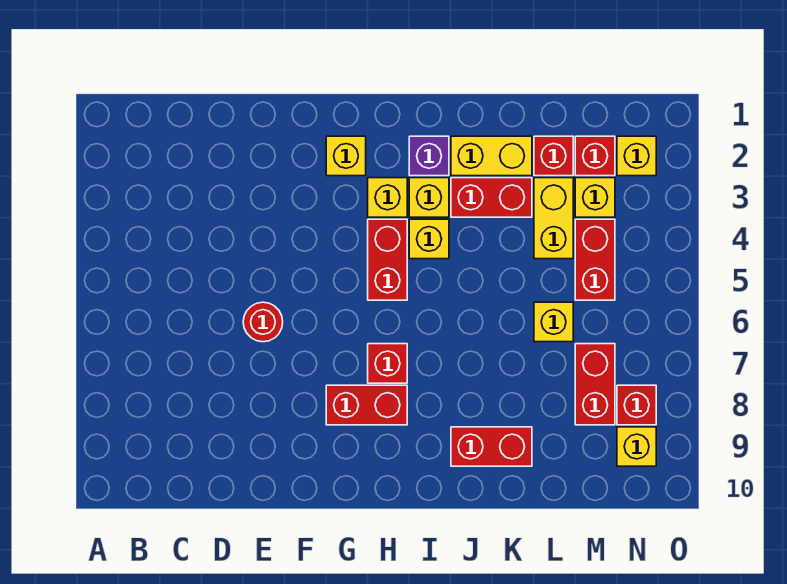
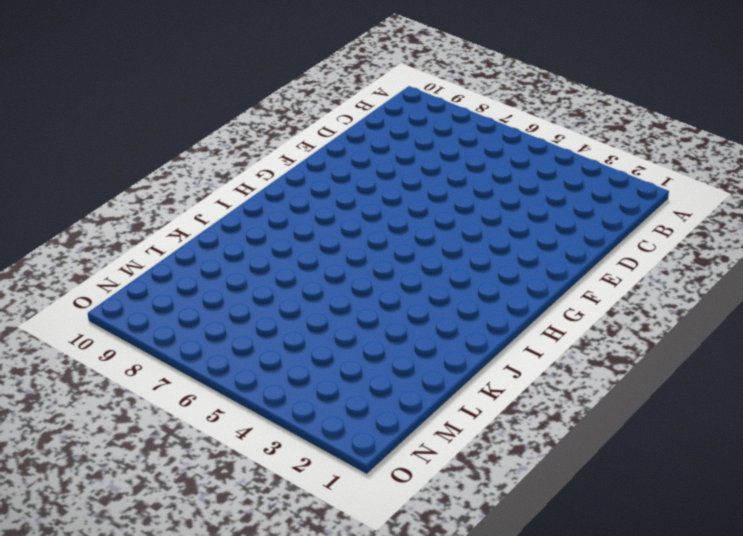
none -> red round brick E6 level 1
none -> yellow brick G2 level 1
none -> red brick G8:H8 level 1

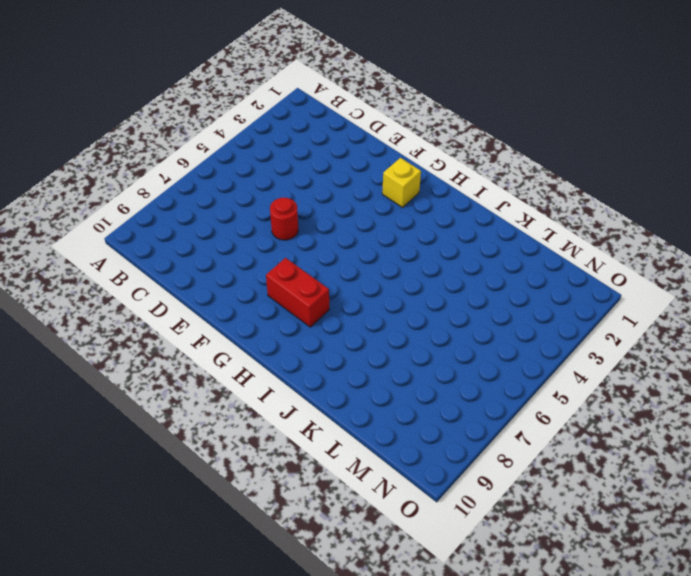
none -> yellow brick H3 level 1
none -> red brick H4:H5 level 1
none -> red brick H7 level 1

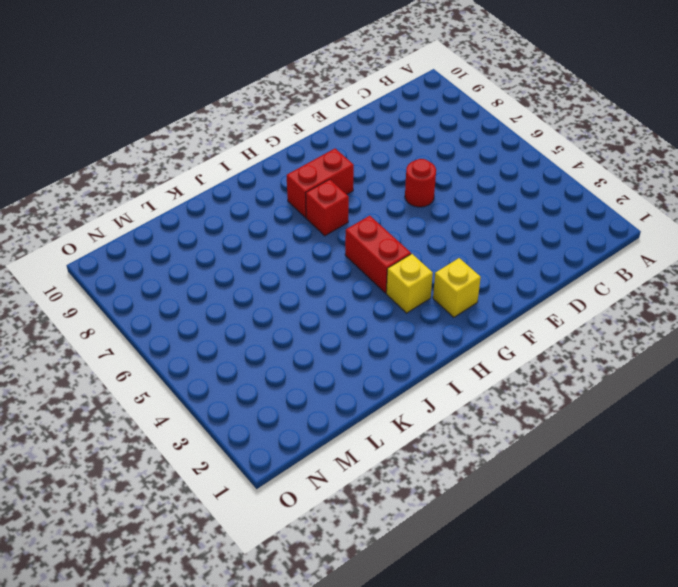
none -> purple brick I2 level 1
none -> yellow brick I3 level 1
none -> yellow brick I4 level 1

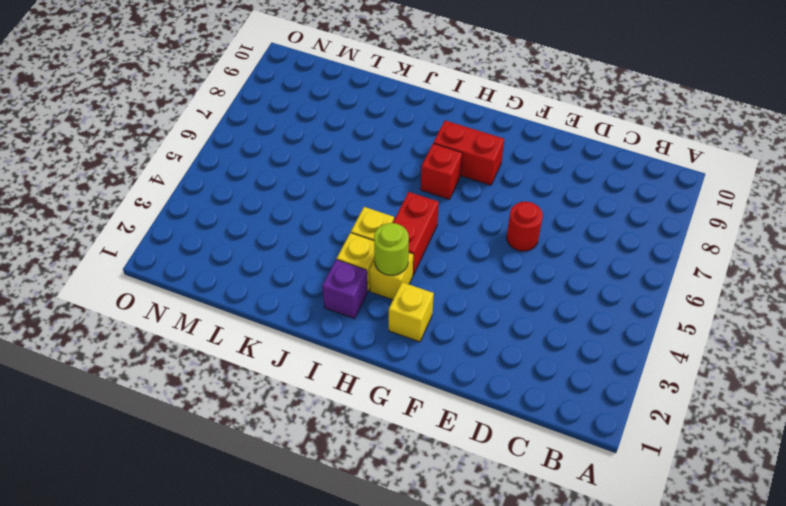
lime round brick H3 level 2 -> none
none -> yellow brick J2:K2 level 1
none -> red brick J3:K3 level 1
none -> red brick J9:K9 level 1

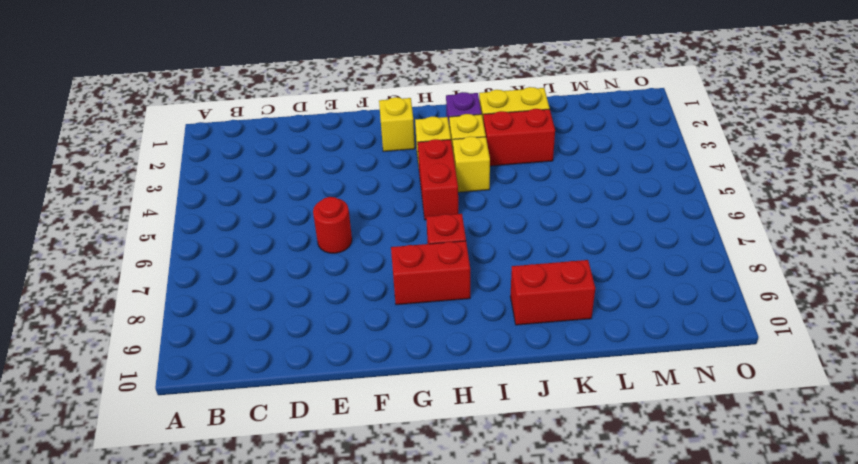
none -> red brick L2 level 1
none -> yellow brick L3:L4 level 1
none -> yellow brick L6 level 1

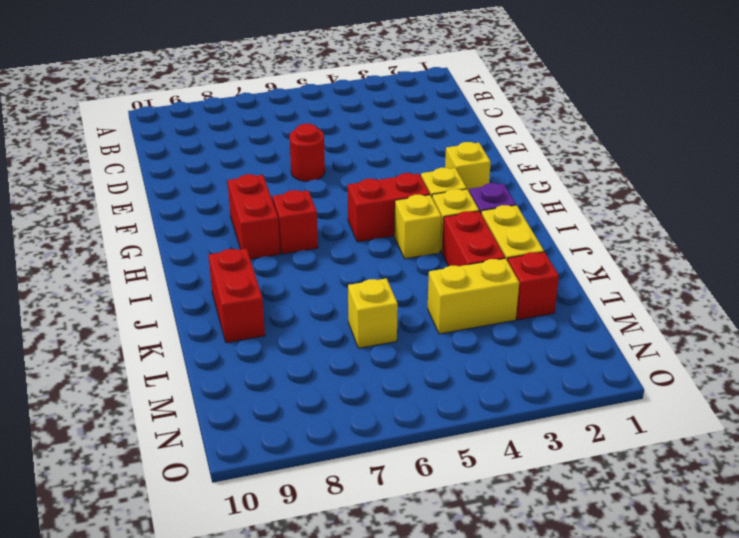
none -> red brick M2 level 1
none -> yellow brick M3 level 1
none -> red brick M4:M5 level 1

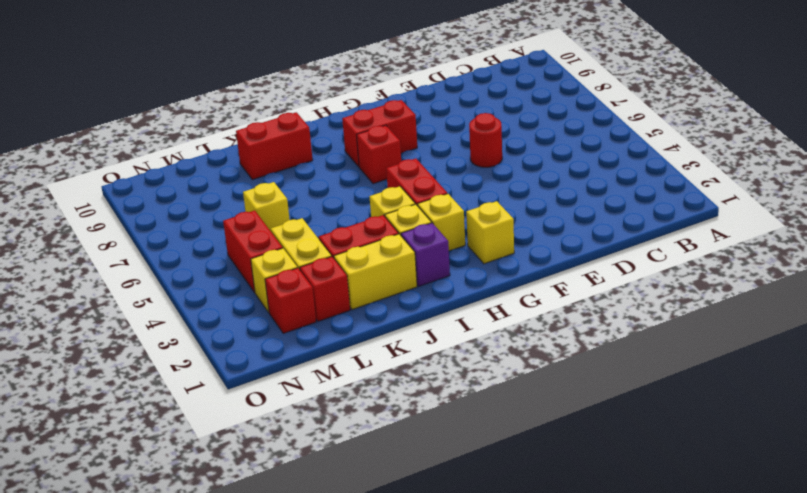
none -> red brick M7:M8 level 1
none -> yellow brick N2 level 1
none -> red brick N8 level 1

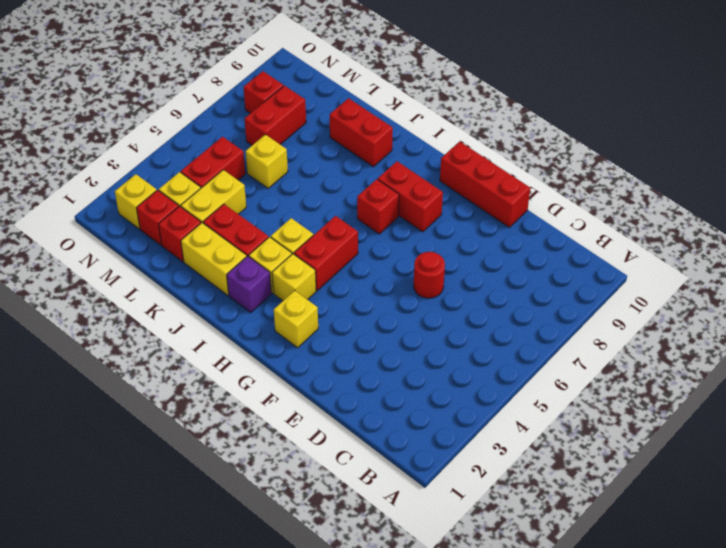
red brick E10:G10 level 1 -> none
none -> yellow brick N9 level 1

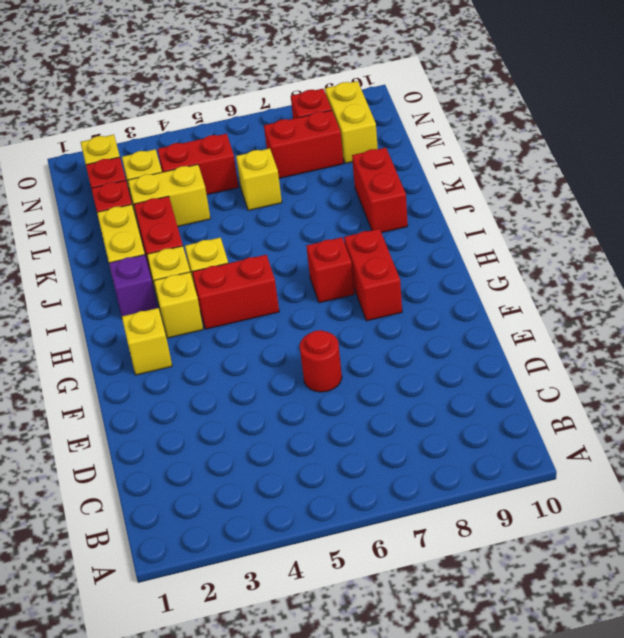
yellow brick M9:N9 level 1 -> yellow brick N9 level 1

